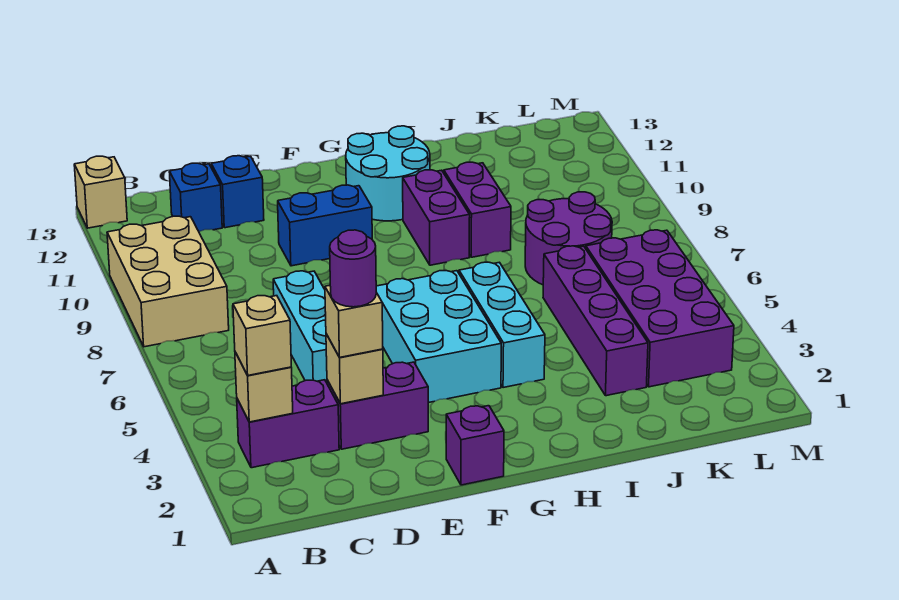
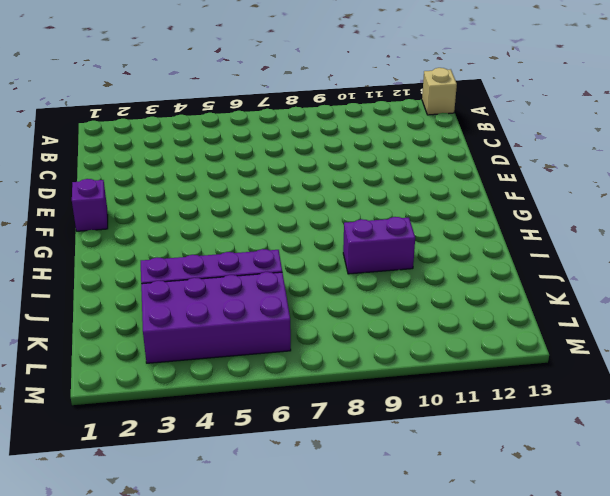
none -> tan brick A8:B10 level 1
none -> purple brick B3:C3 level 1
none -> blue brick C12 level 1

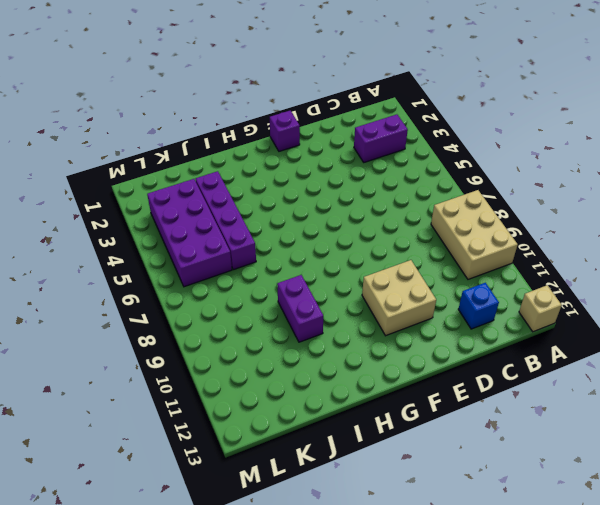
tan brick E10:F11 level 1 -> blue brick E10:F10 level 1
none -> purple brick D3:E3 level 1
none -> cyan brick D5:D7 level 1
none -> blue brick D12 level 1

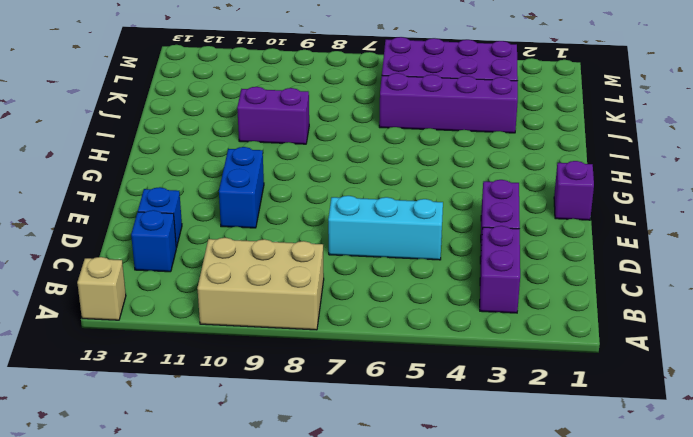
none -> cyan brick F4:G6 level 1
none -> cyan round brick G11:H12 level 1
none -> cyan brick H4:H6 level 1

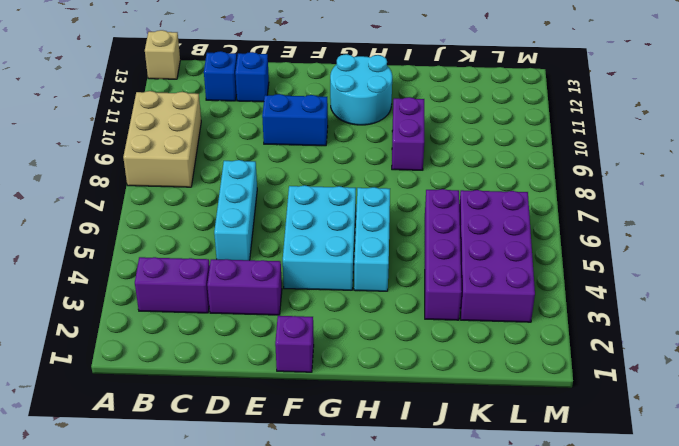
none -> purple brick H9:H10 level 1
none -> purple round brick J7:K8 level 1
none -> tan brick B3 level 2

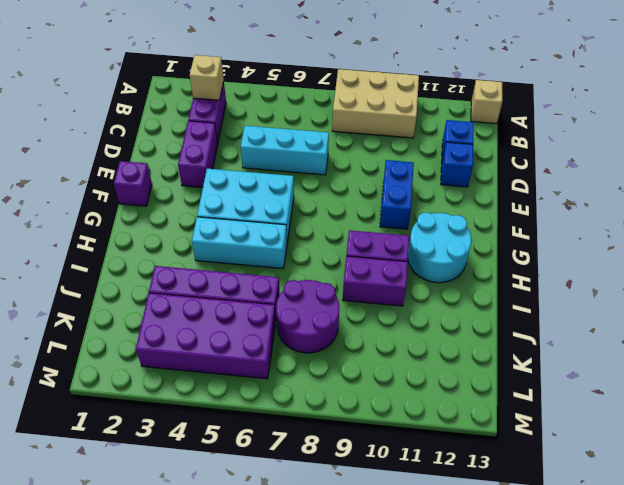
none -> tan brick D3 level 2
none -> tan brick B3 level 3
none -> tan brick D3 level 3

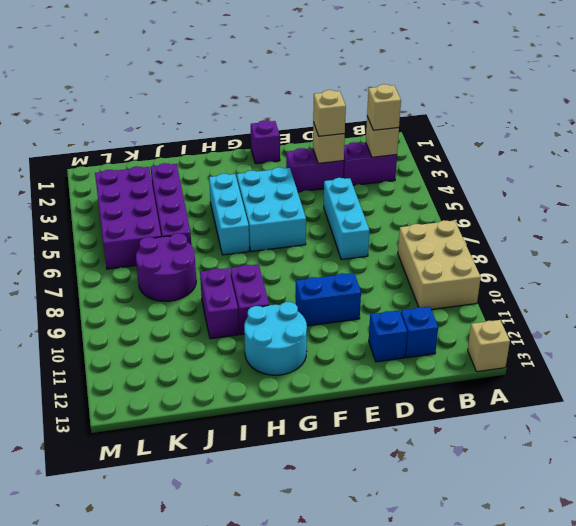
none -> purple round brick D3 level 4

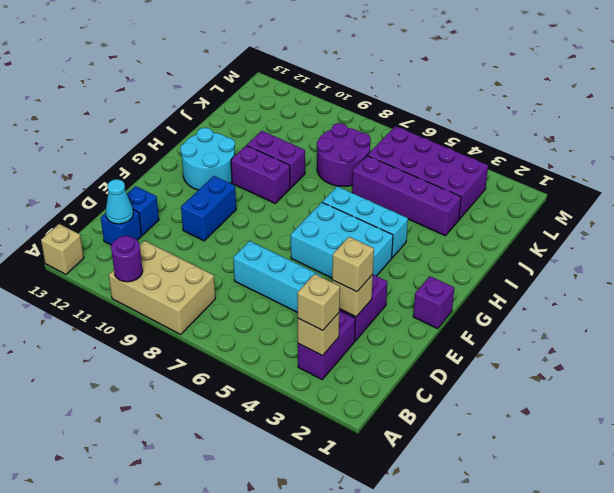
purple round brick A10 level 2 -> purple round brick D3 level 4
cyan cone C12 level 2 -> none

